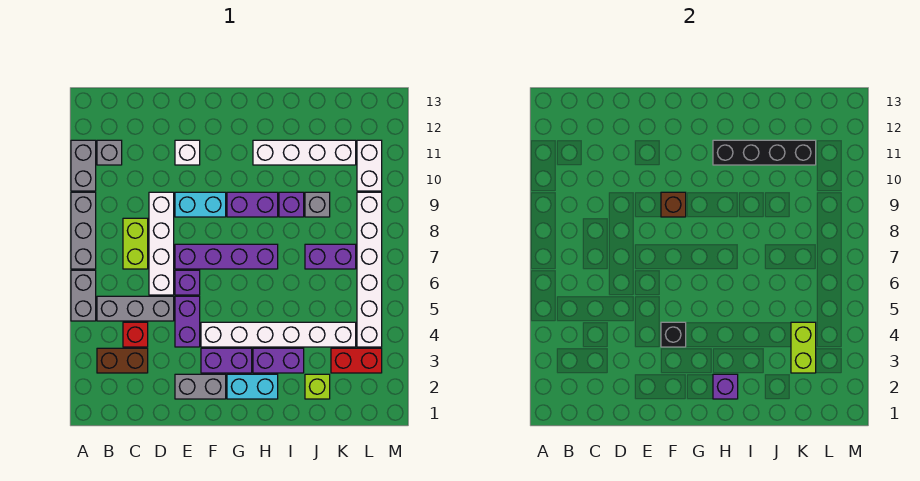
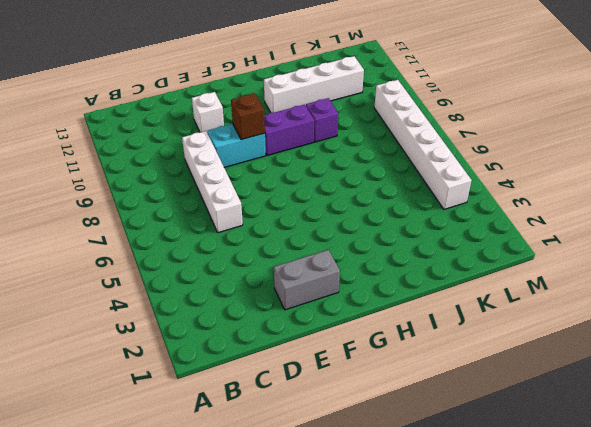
none -> grey brick A5:A6 level 1
none -> grey brick A7:A9 level 1
none -> grey brick A10:A11 level 1
none -> brown brick B3:C3 level 1

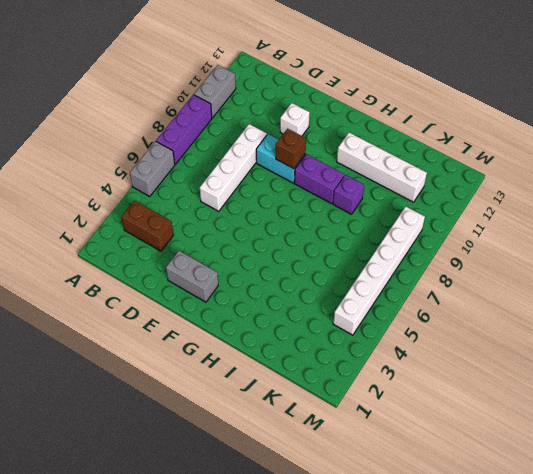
purple brick A7:A9 level 1 -> grey brick A7:A9 level 1
none -> grey brick B5:D5 level 1
none -> grey brick B11 level 1
none -> red brick C4 level 1
none -> lime brick C7:C8 level 1

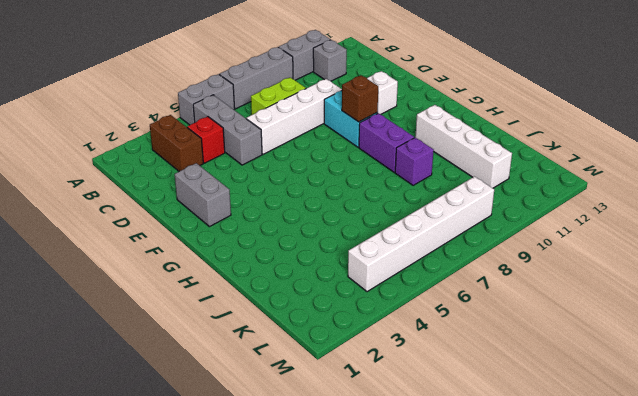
none -> purple brick E4:E5 level 1
none -> purple brick E6 level 1
none -> purple brick E7:H7 level 1
none -> purple brick F3:G3 level 1

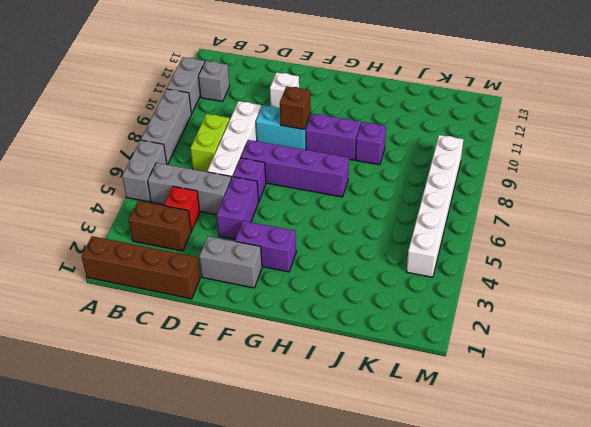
brown brick A1:D1 level 1 -> none
none -> white brick F4:K4 level 1
none -> cyan brick G2:H2 level 1
none -> purple brick H3:I3 level 1
none -> white brick H11:K11 level 1

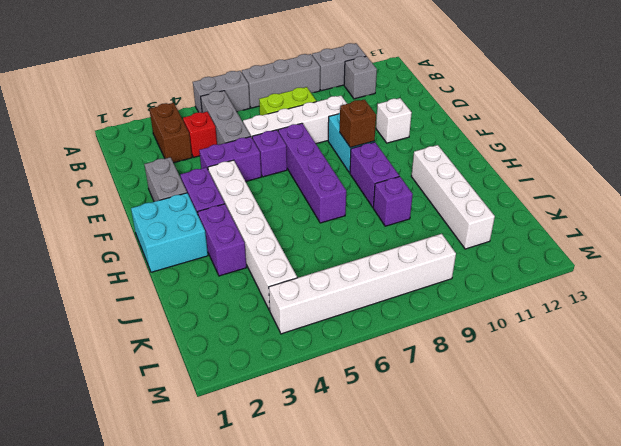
cyan brick G1:H2 level 1 -> cyan brick G2:H2 level 1
none -> lime brick J2 level 1
none -> purple brick J7:K7 level 1
none -> grey brick J9 level 1
none -> red brick K3:L3 level 1

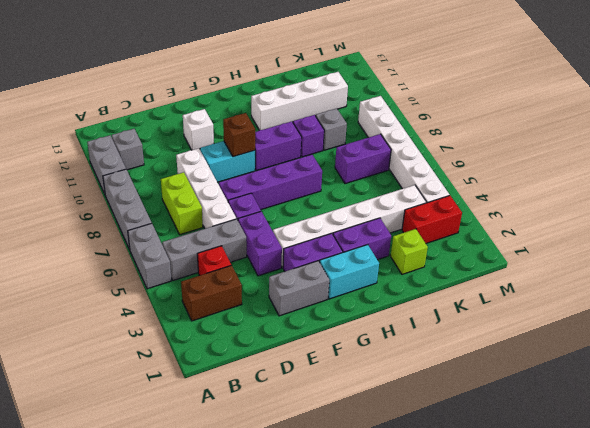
none -> white brick L10:L11 level 1
none -> black brick F4 level 2
none -> purple brick H2 level 2
none -> black brick H11:K11 level 2

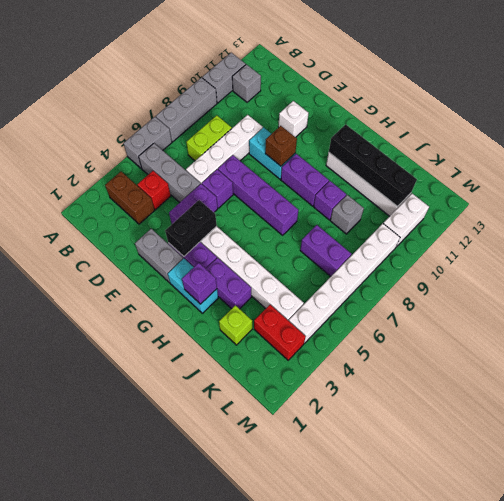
black brick F3:F4 level 2 -> black brick F4 level 2
none -> lime brick K3:K4 level 2

